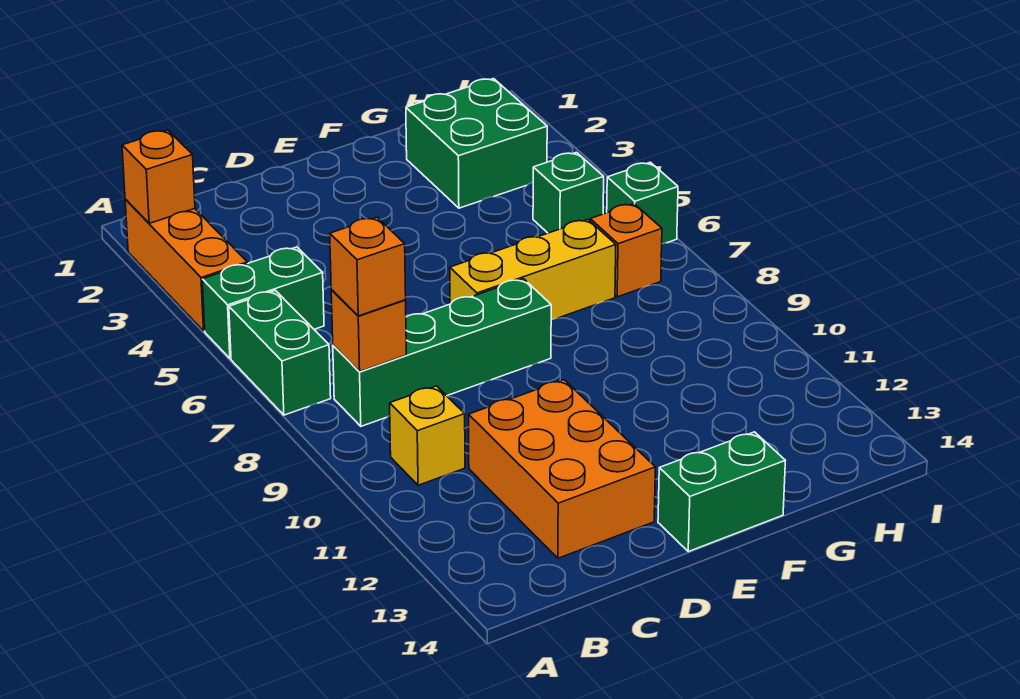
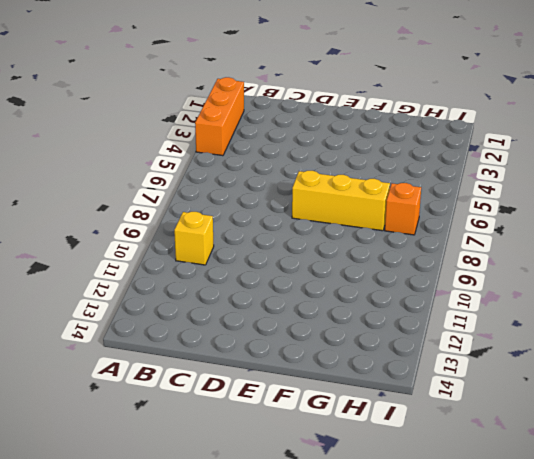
none -> green brick A5:B5 level 1
none -> green brick A6:A7 level 1
none -> green brick B8:E8 level 1

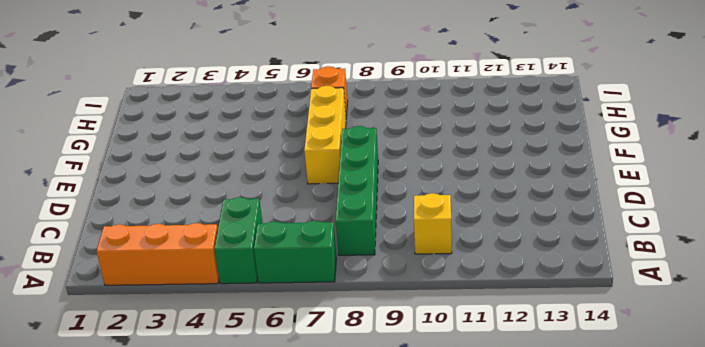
none -> orange brick C11:D13 level 1
none -> green brick E14:F14 level 1
none -> green brick G2:H3 level 1

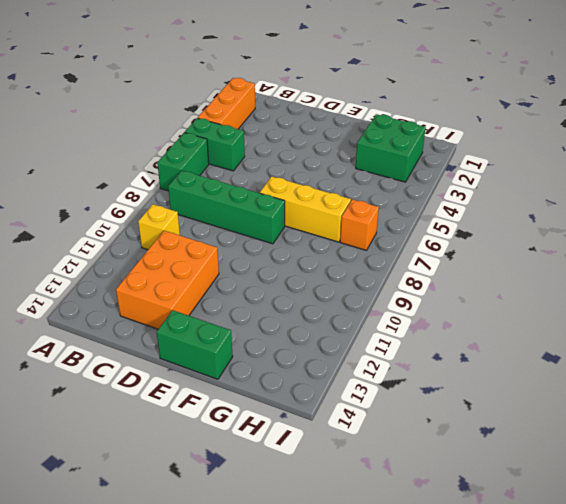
none -> green brick H5 level 1
none -> green brick I6 level 1
none -> orange brick A2 level 2

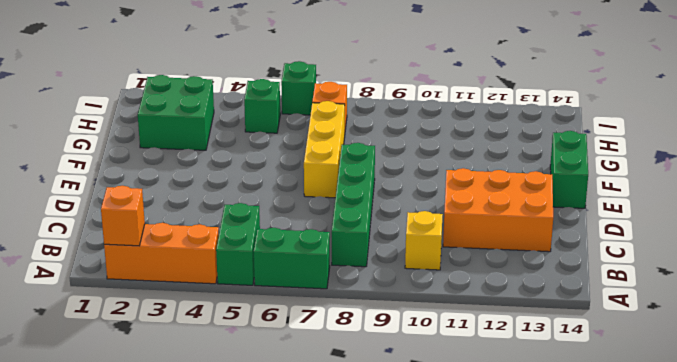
none -> orange brick B8 level 2
none -> orange brick B8 level 3

